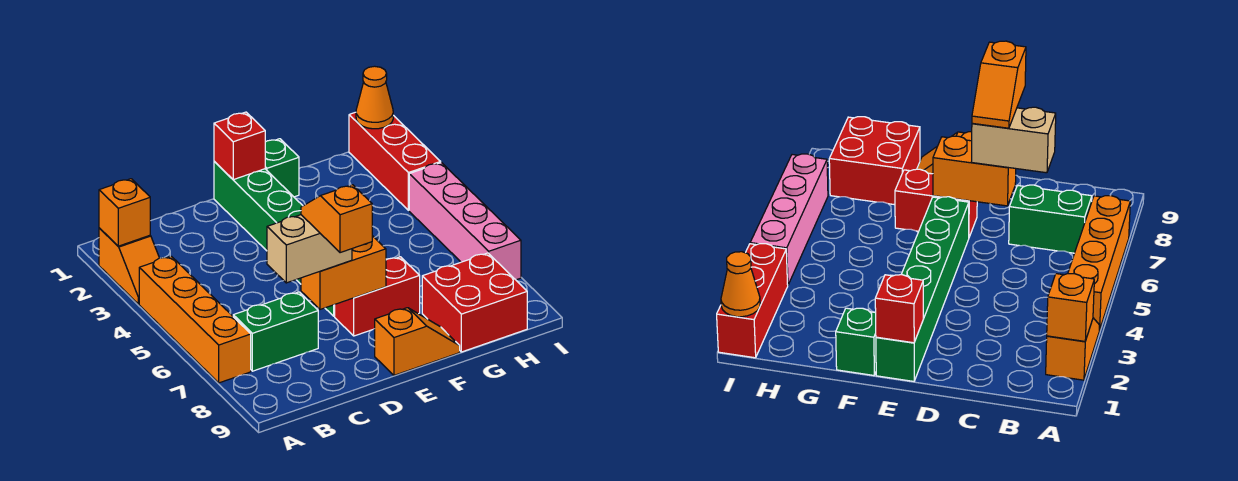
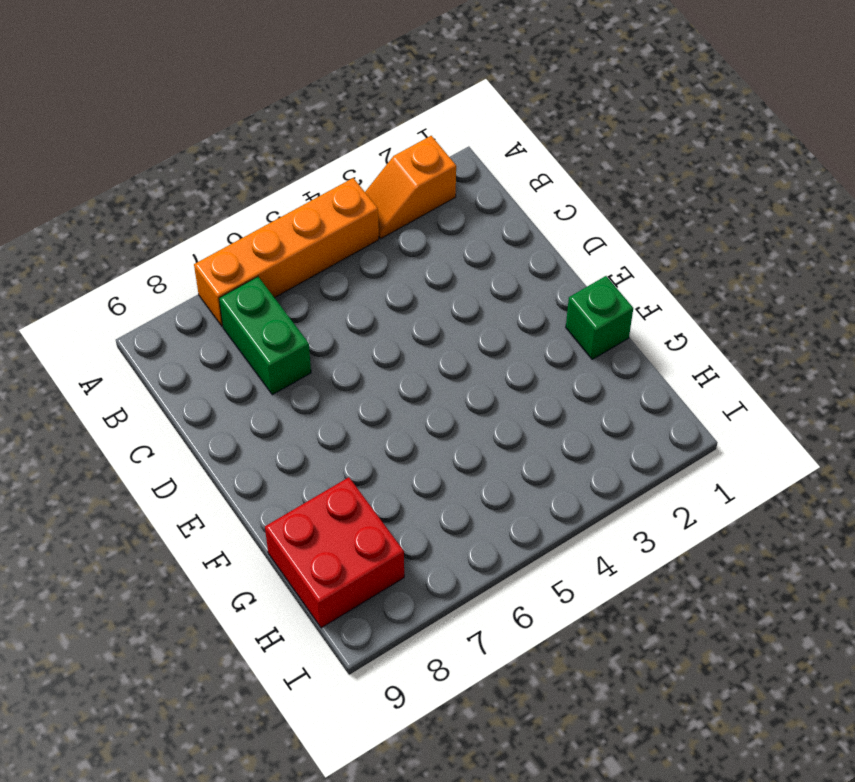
none -> green brick E1:E6 level 1
none -> red brick E7:F7 level 1
none -> orange slope E9:F9 level 1 top E

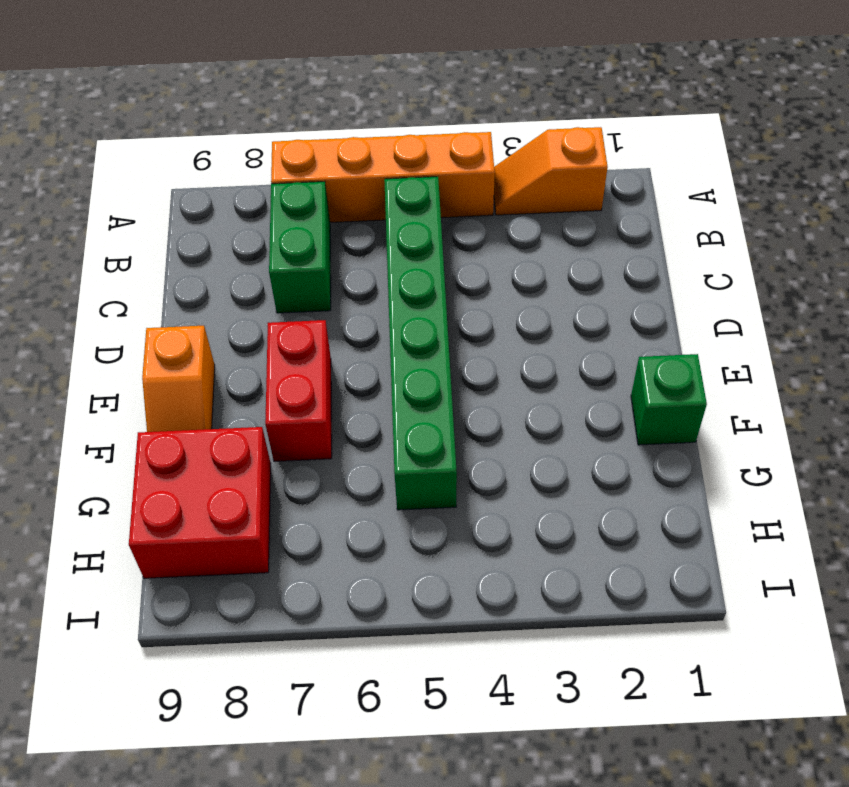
green brick B5:G5 level 1 -> green brick E1:E6 level 1
none -> red brick I1:I3 level 1
none -> pink brick I4:I7 level 1
none -> orange brick A2 level 2

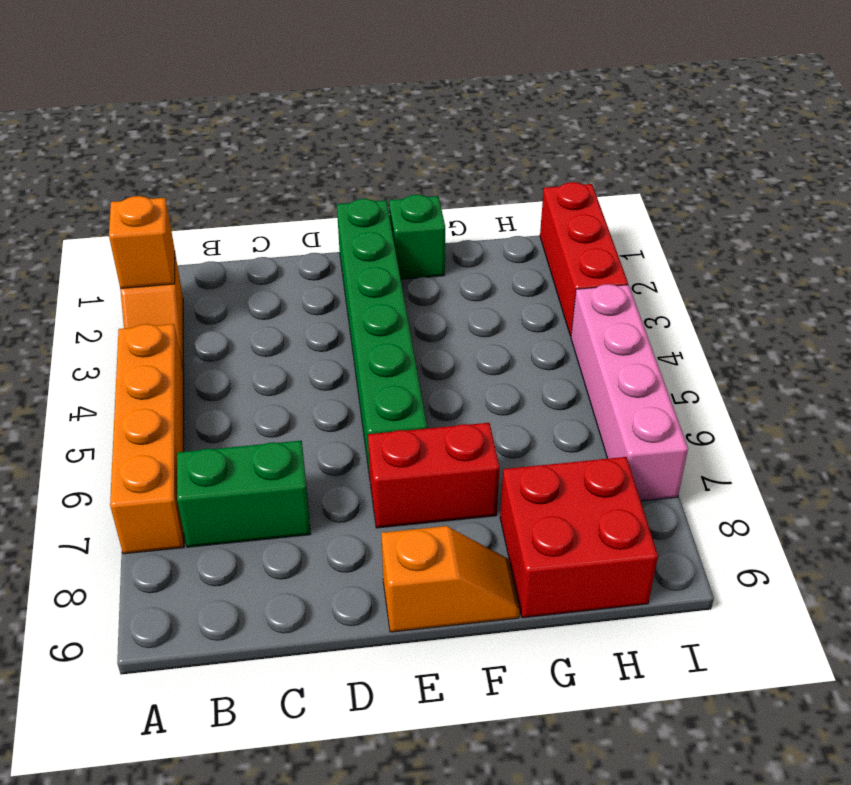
none -> orange brick D7:E7 level 2
none -> red brick E1 level 2
none -> orange cone I1 level 2

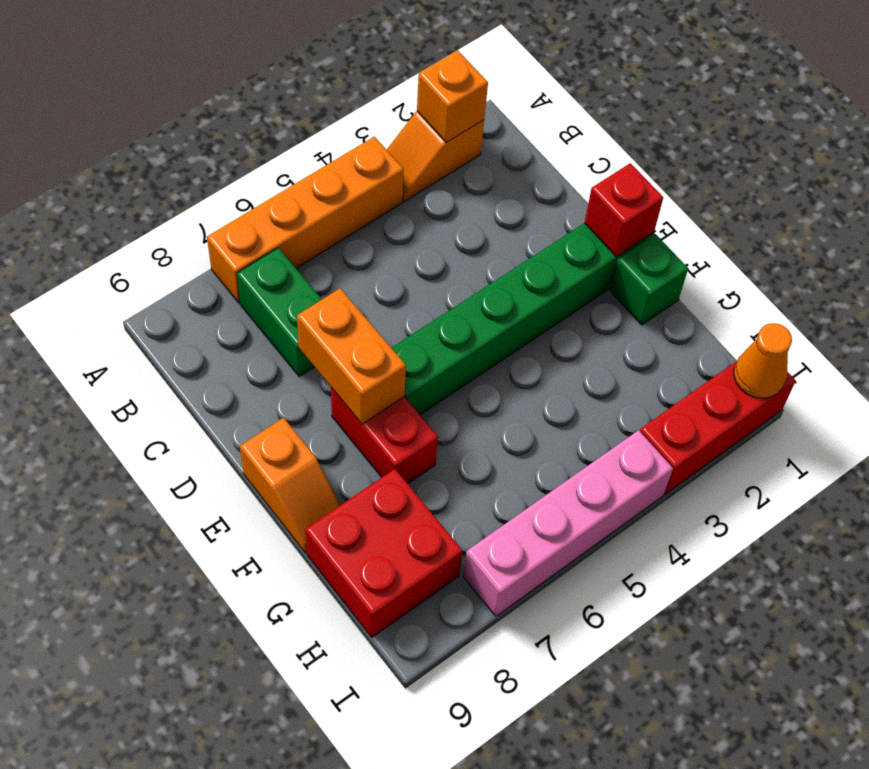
none -> tan brick C7:D7 level 3
none -> orange slope D7:D8 level 4 top 8

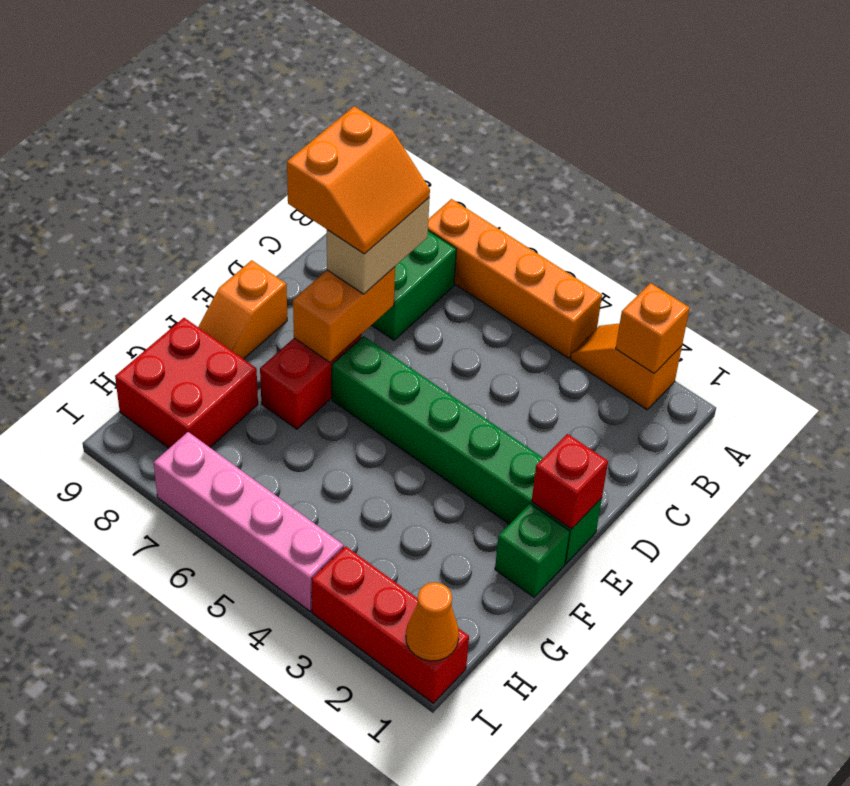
orange slope C7:D8 level 4 top 8 -> orange slope D7:D8 level 4 top 8

